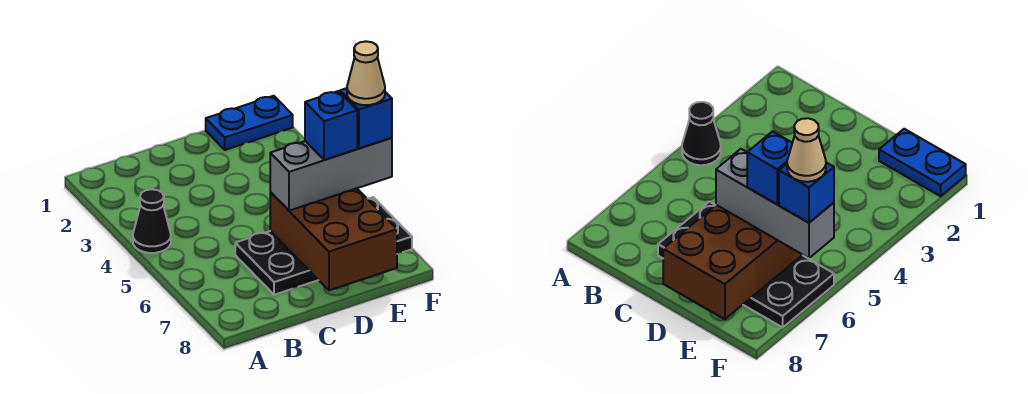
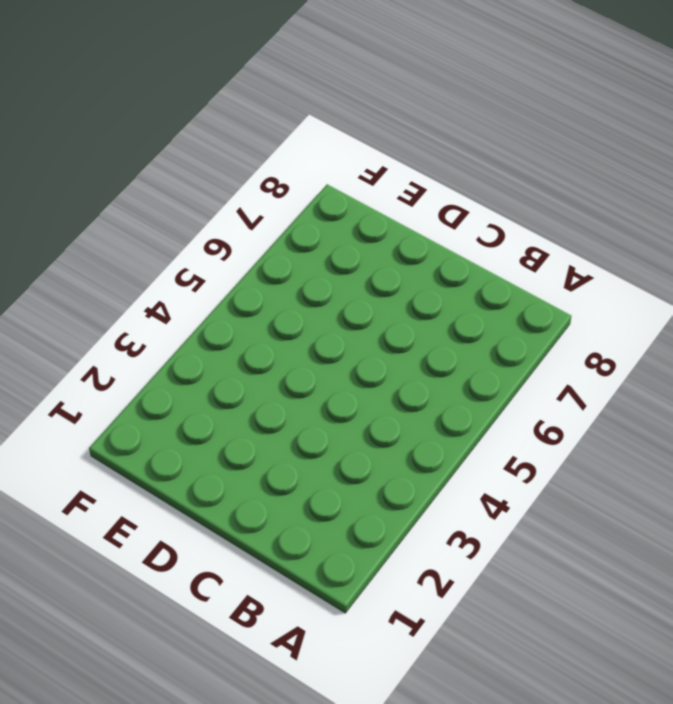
none -> black cone A4 level 1
none -> black plate C6:F7 level 1

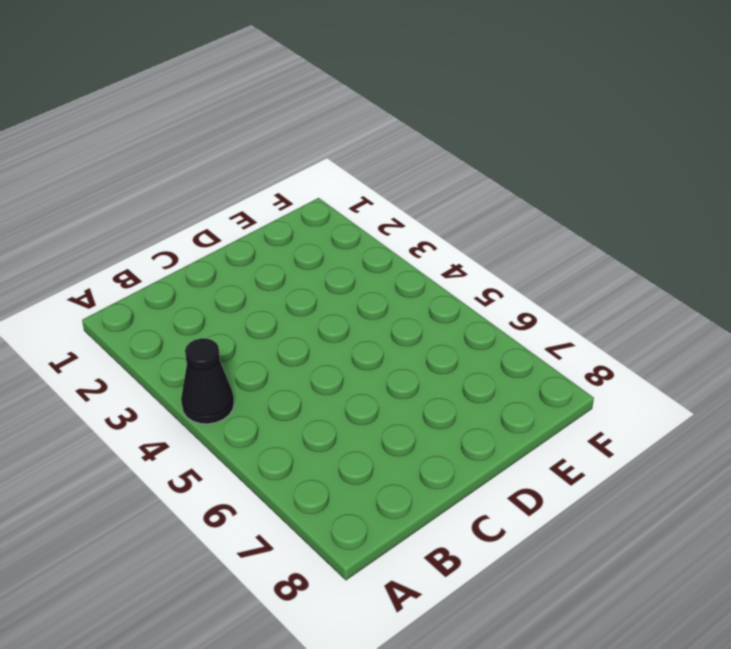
none -> black plate C6:F7 level 1
none -> blue plate E1:F1 level 1

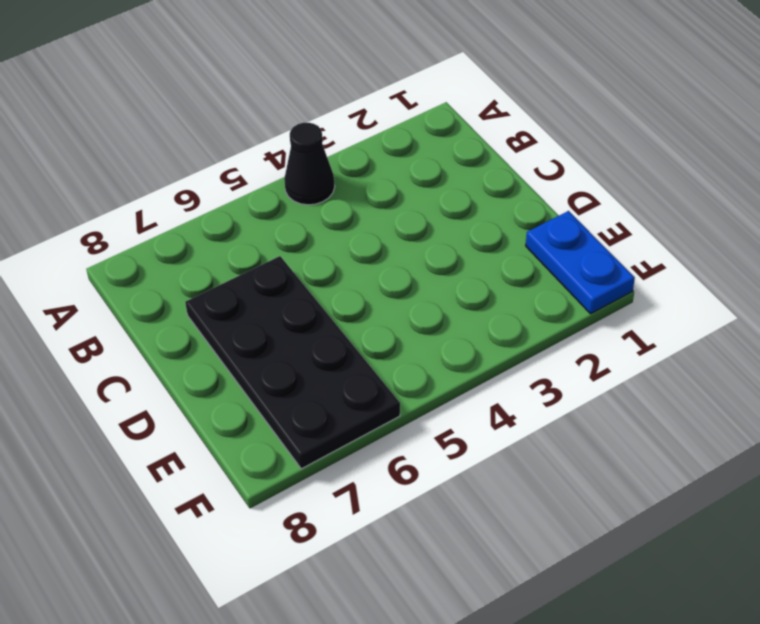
none -> brown brick D6:E8 level 2
none -> grey brick D6:F6 level 3

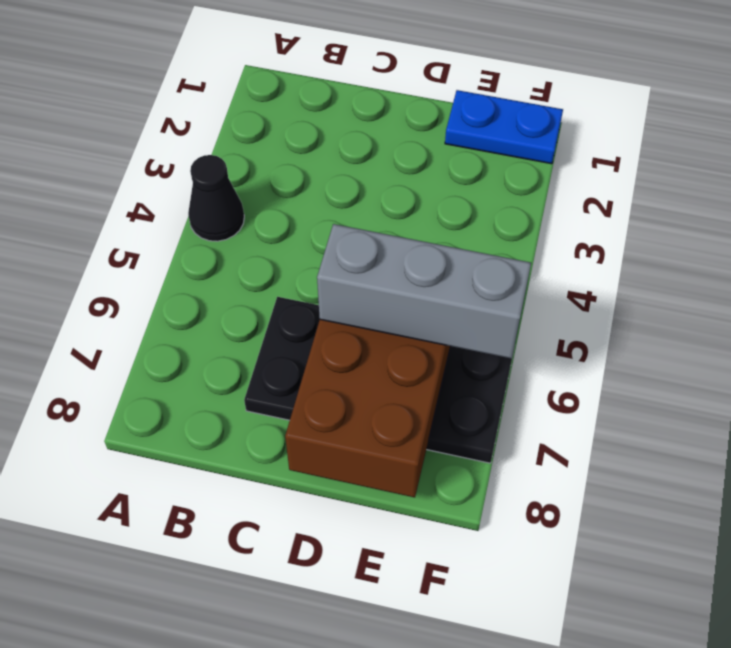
none -> blue brick E6 level 4
none -> blue brick F6 level 4

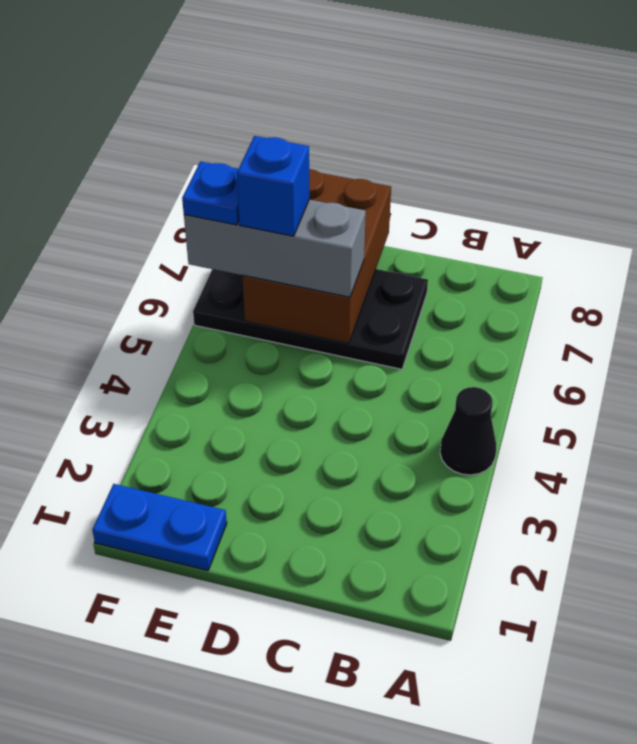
blue plate F6 level 4 -> blue brick F6 level 4
none -> tan cone F6 level 5

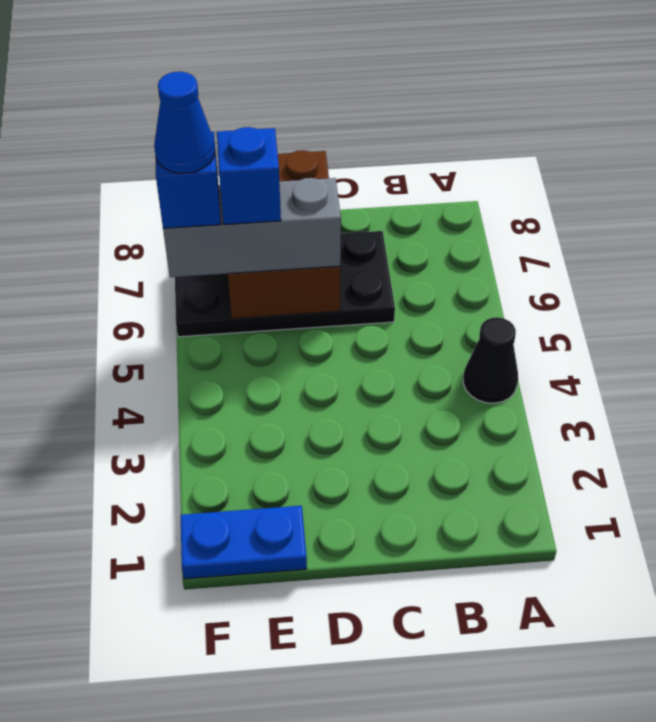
blue cone F6 level 5 -> tan cone F6 level 5

